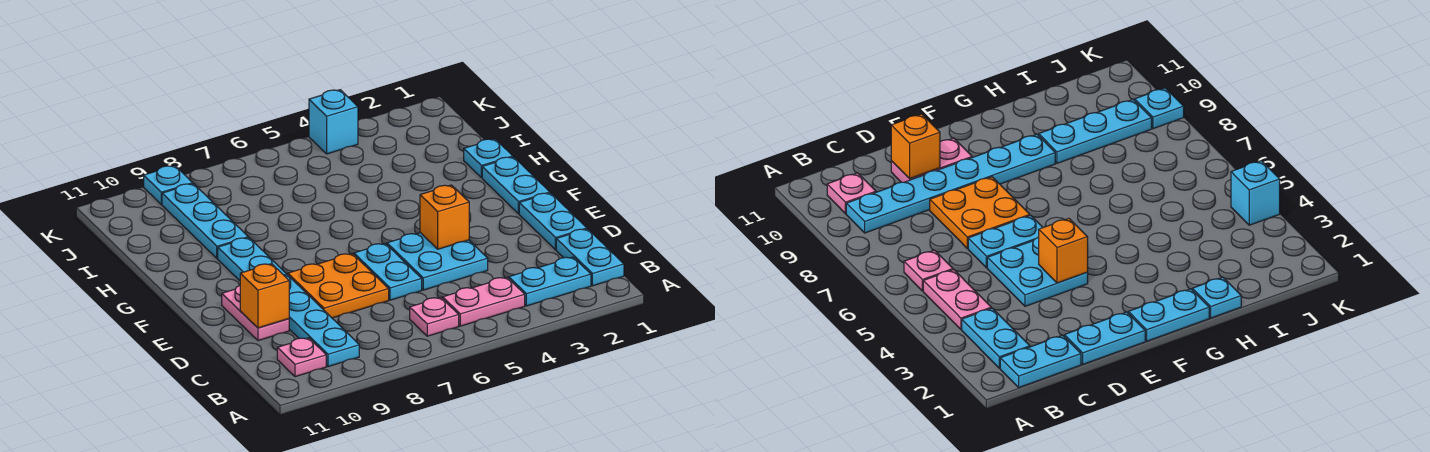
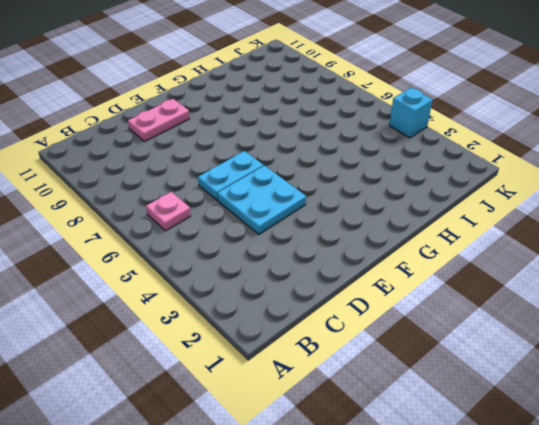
none -> cyan plate B1:C1 level 1
none -> cyan plate B2:B3 level 1
none -> pink plate B4:B5 level 1

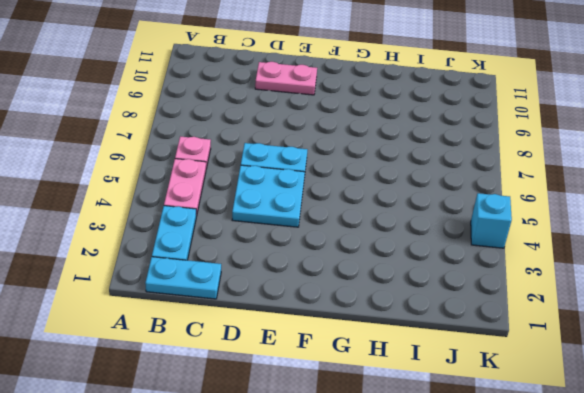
none -> cyan plate B9:G9 level 1
none -> pink plate B10 level 1
none -> cyan plate D1:E1 level 1

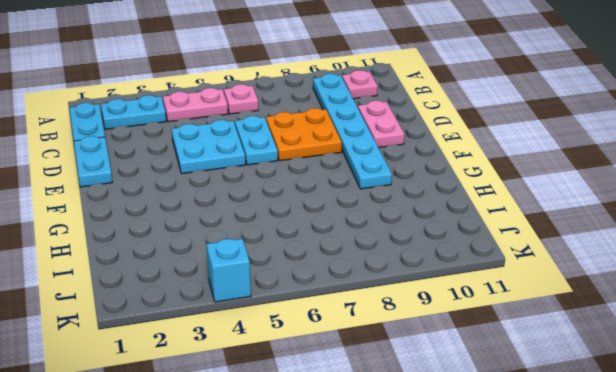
none -> cyan plate F1:G1 level 1
none -> cyan plate H1 level 1
none -> cyan plate H9:J9 level 1

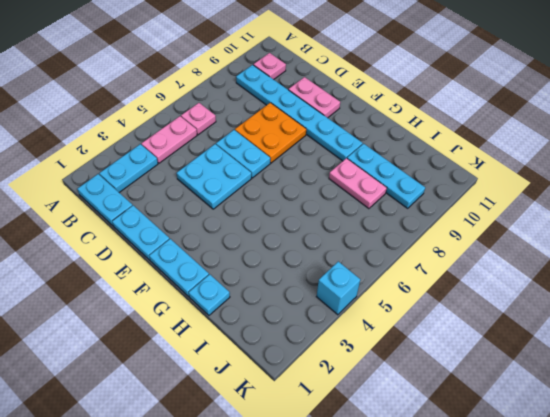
pink plate H8:I8 level 1 -> none
none -> cyan plate K9 level 1
none -> orange brick D10 level 2
none -> orange brick E4 level 2

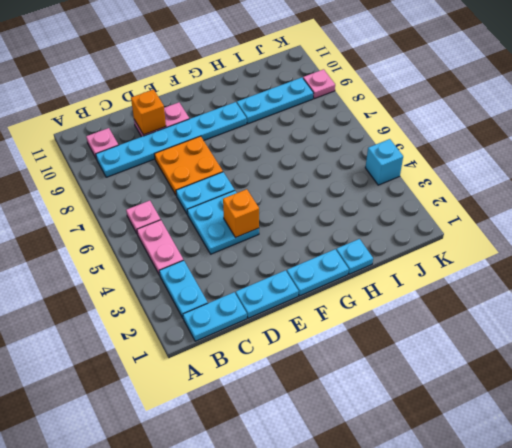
pink plate K9 level 1 -> cyan plate K9 level 1

